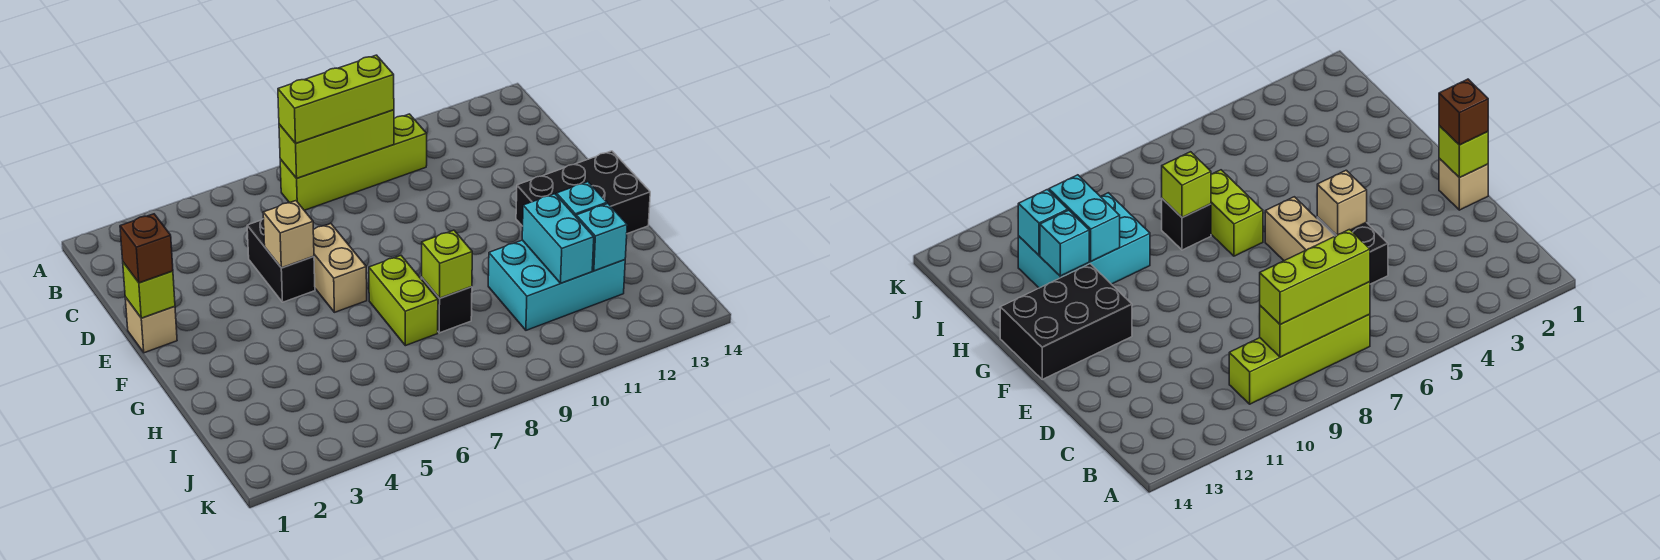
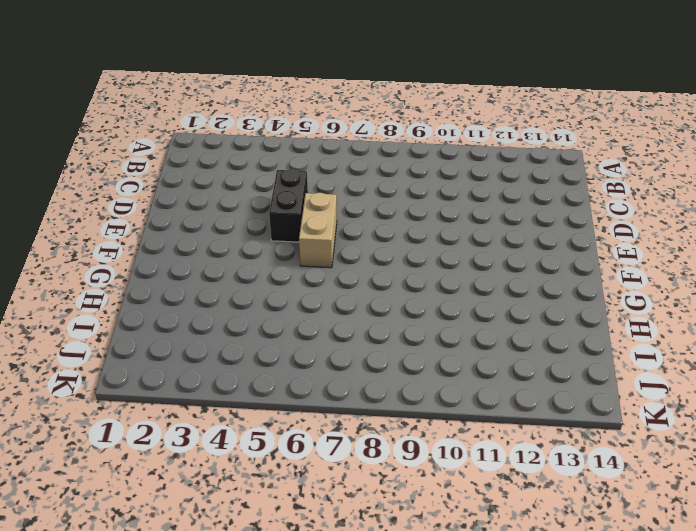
none -> lime brick B7:B10 level 1
none -> tan brick E1 level 1
none -> black brick F12:G14 level 1

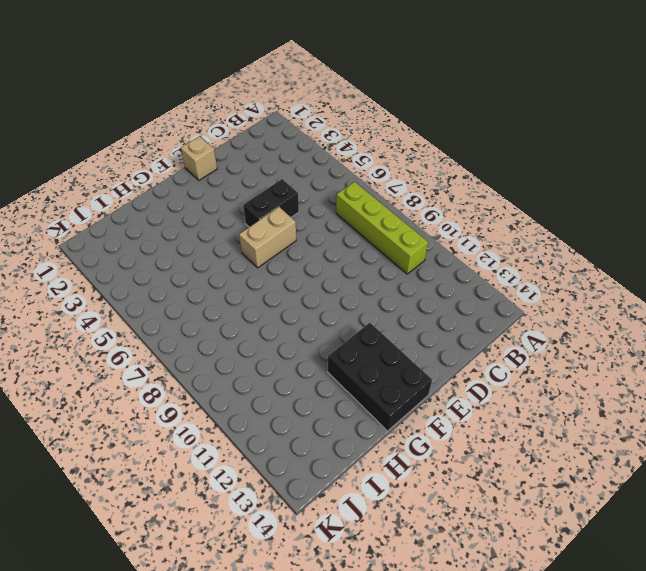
none -> lime brick G7:H7 level 1
none -> black brick H8 level 1
none -> cyan brick H10:I12 level 1

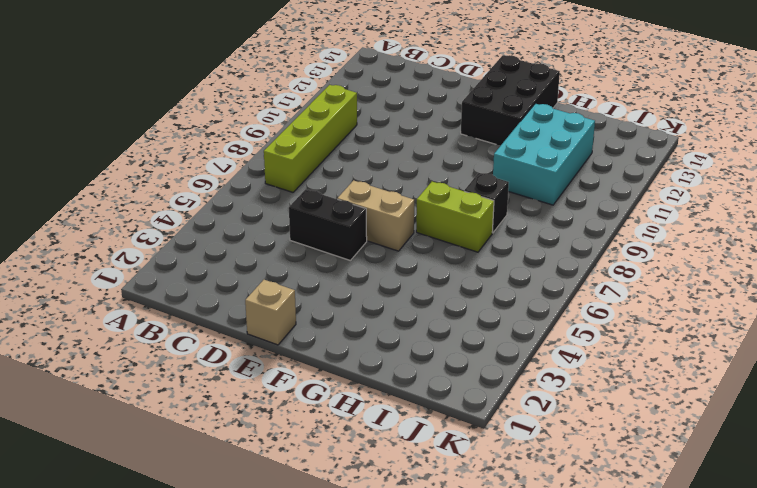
none -> lime brick B7:B9 level 2
none -> lime brick E1 level 2
none -> tan brick E5 level 2

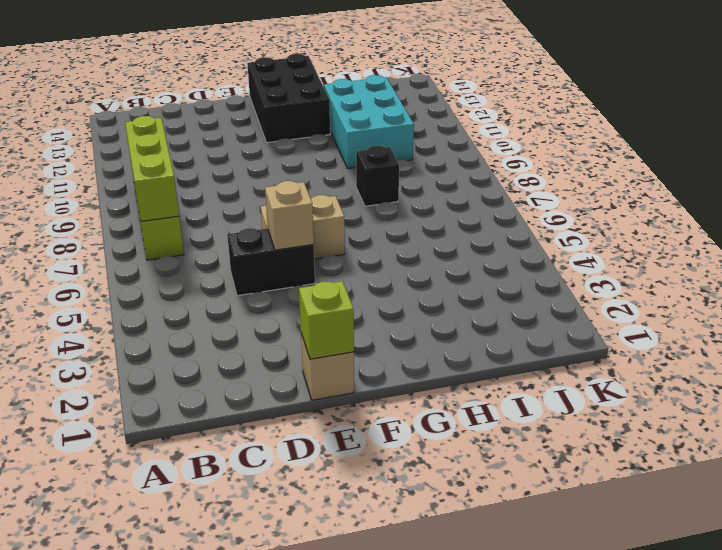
none -> lime brick G7:H7 level 1
none -> lime brick H8 level 2
none -> cyan brick H11:I11 level 2

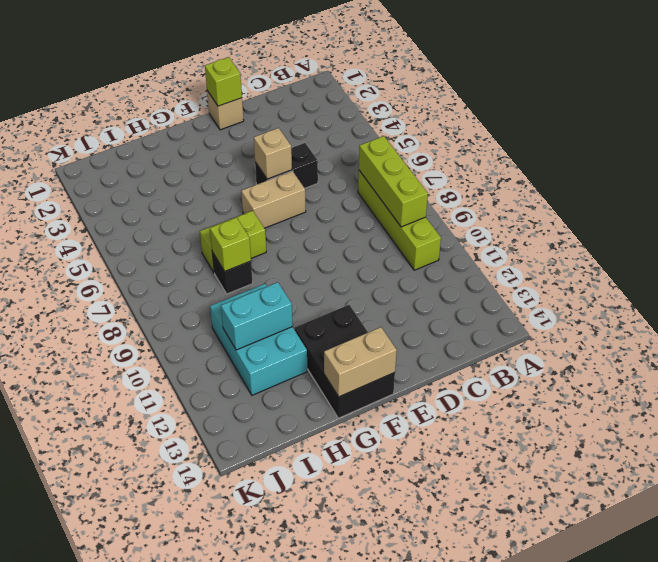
tan brick F14:G14 level 2 -> none
none -> cyan brick H12 level 2
none -> cyan brick I12 level 2
none -> lime brick B7:B9 level 3

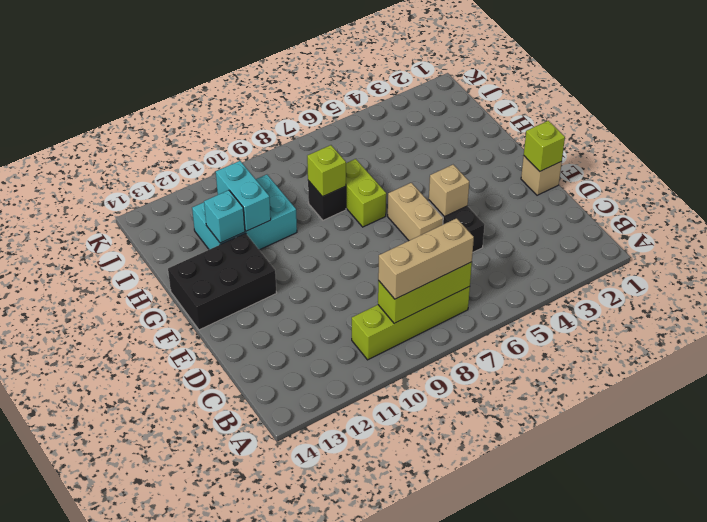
tan brick B7:B9 level 3 -> lime brick B7:B9 level 3
none -> cyan brick I12 level 2
none -> brown brick E1 level 3

